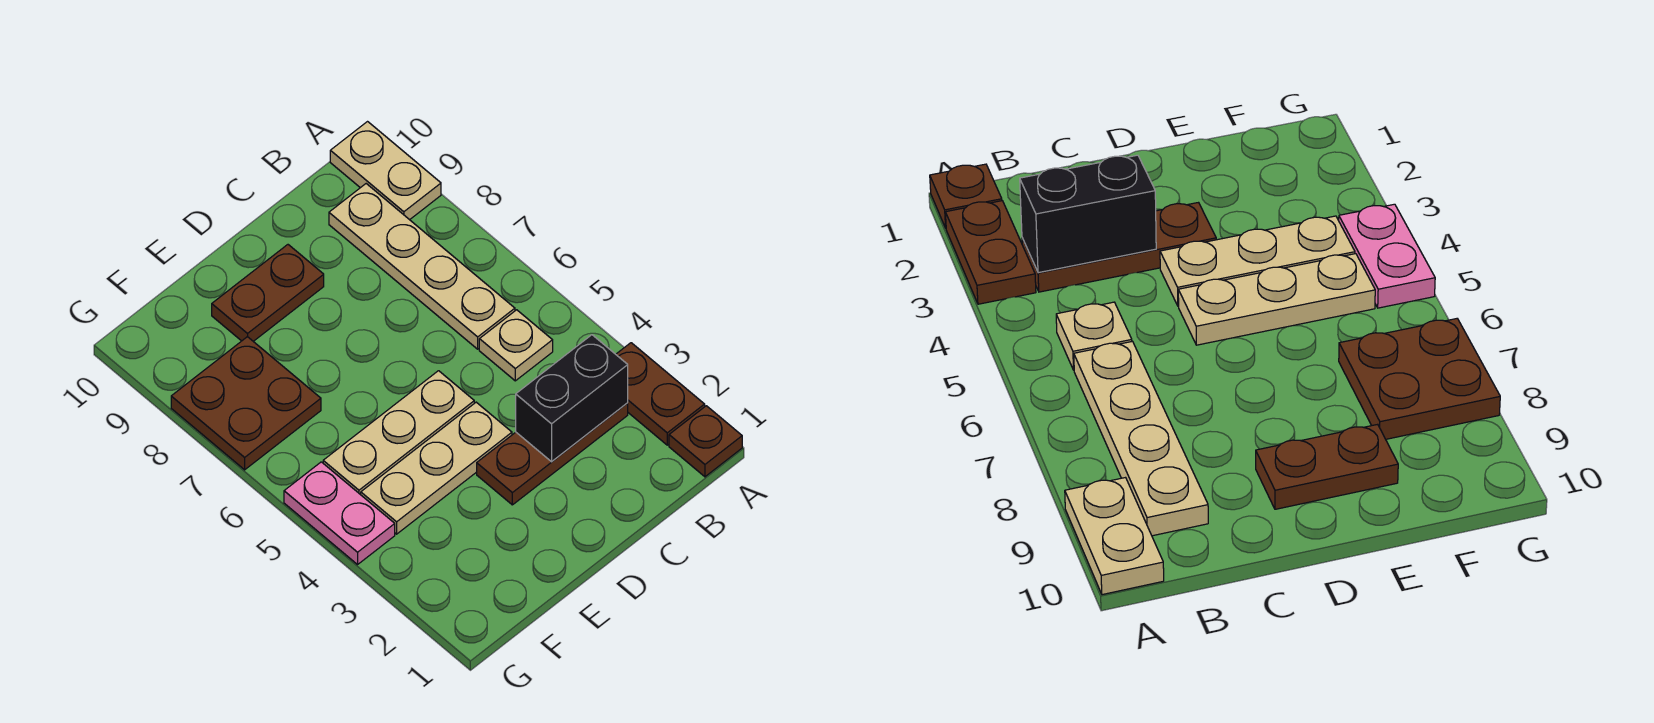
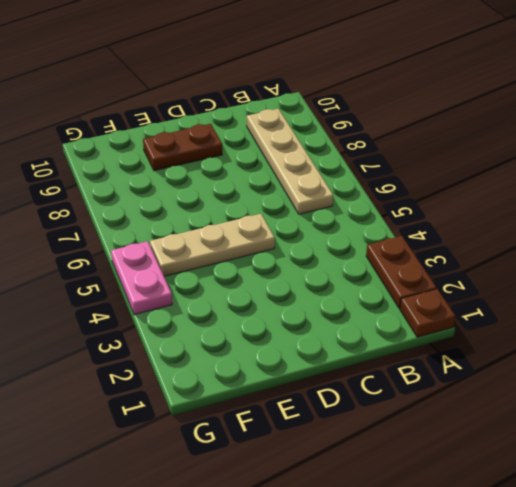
none -> tan plate A9:A10 level 1
none -> brown plate B3:D3 level 1
none -> tan plate B5 level 1

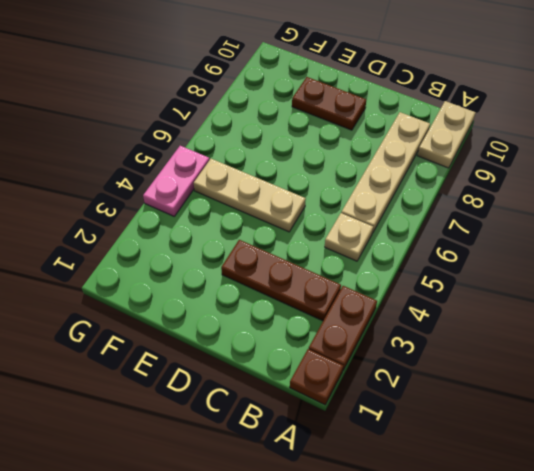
none -> tan plate D4:F4 level 1
none -> brown plate F7:G8 level 1
none -> black brick B3:C3 level 2

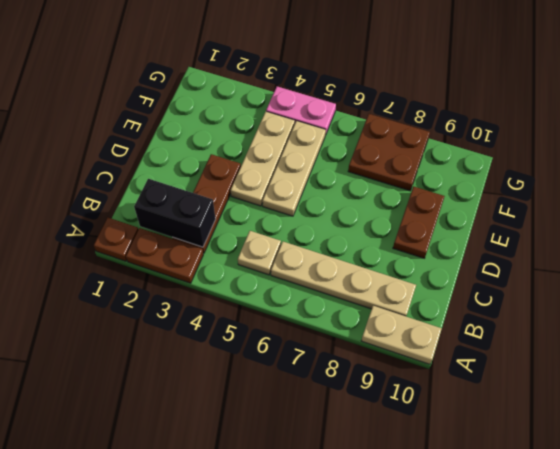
black brick B2:B3 level 2 -> black brick B3:C3 level 2

